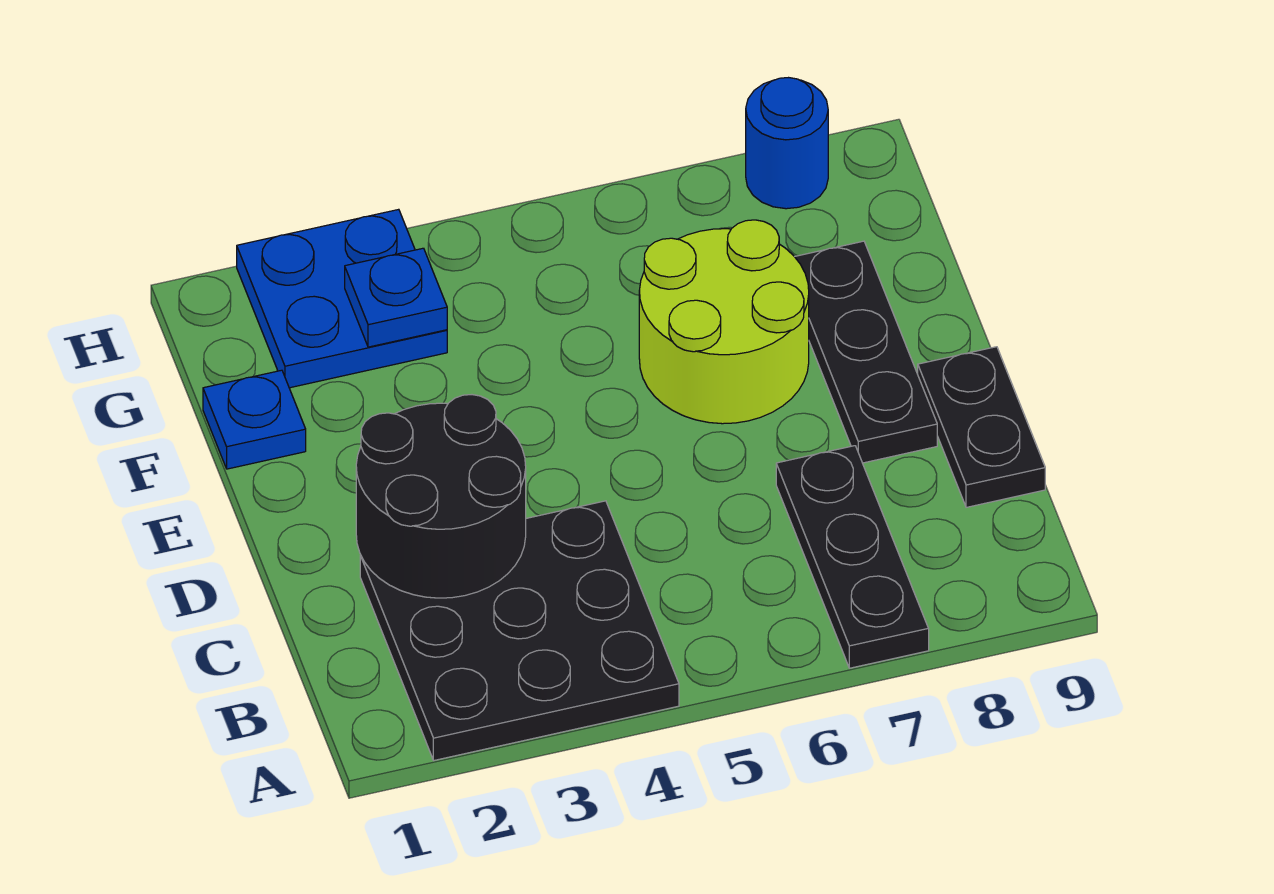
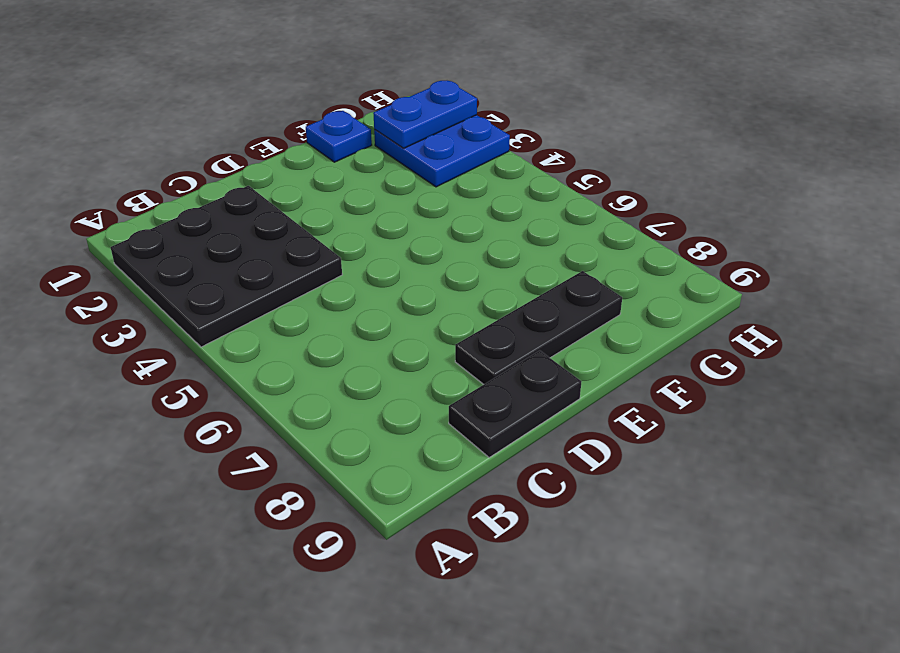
blue plate G2:H2 level 2 -> none
none -> black plate A7:C7 level 1
none -> lime round brick E6:F7 level 1

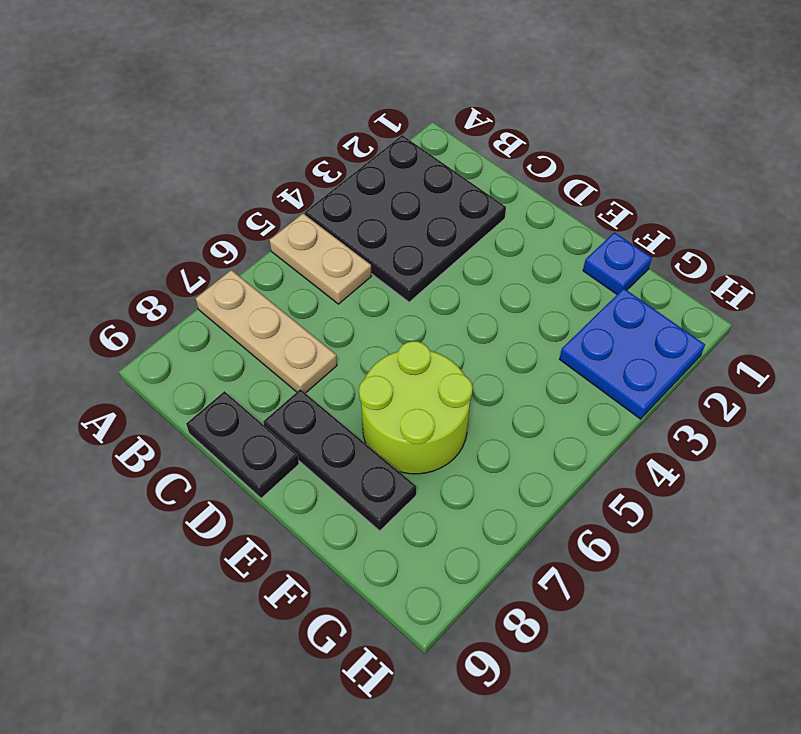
tan plate A5:B5 level 1 -> none
tan plate A7:C7 level 1 -> black plate A7:C7 level 1
none -> blue round brick H8 level 1
none -> black round brick C2:D3 level 2

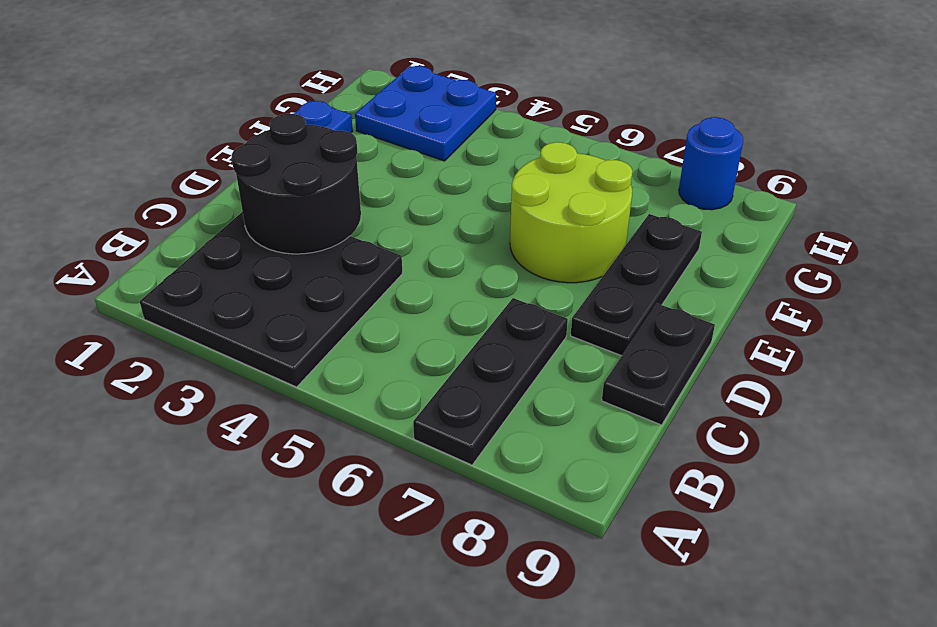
none -> blue plate G3 level 2

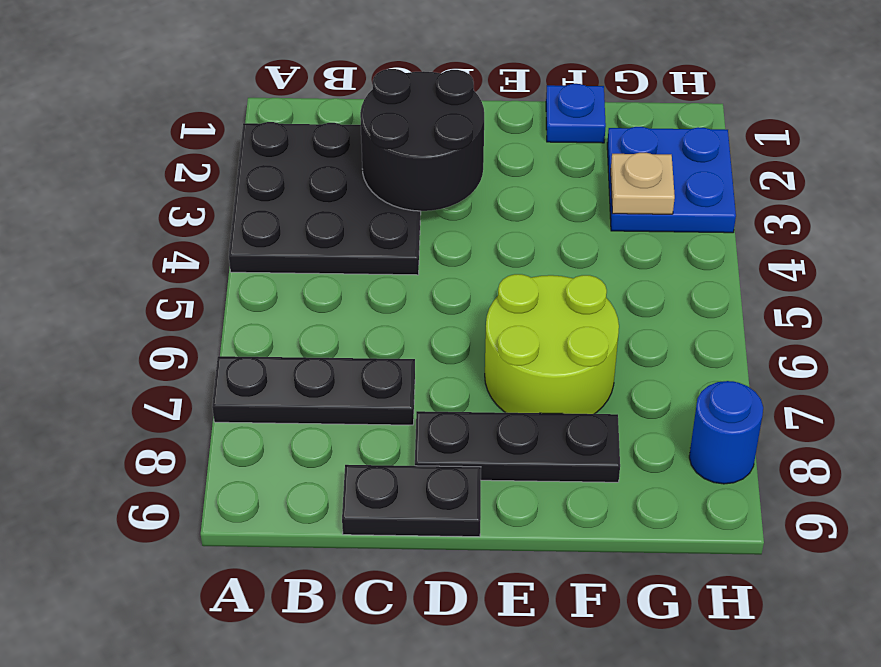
tan plate G3 level 2 -> blue plate G3 level 2

